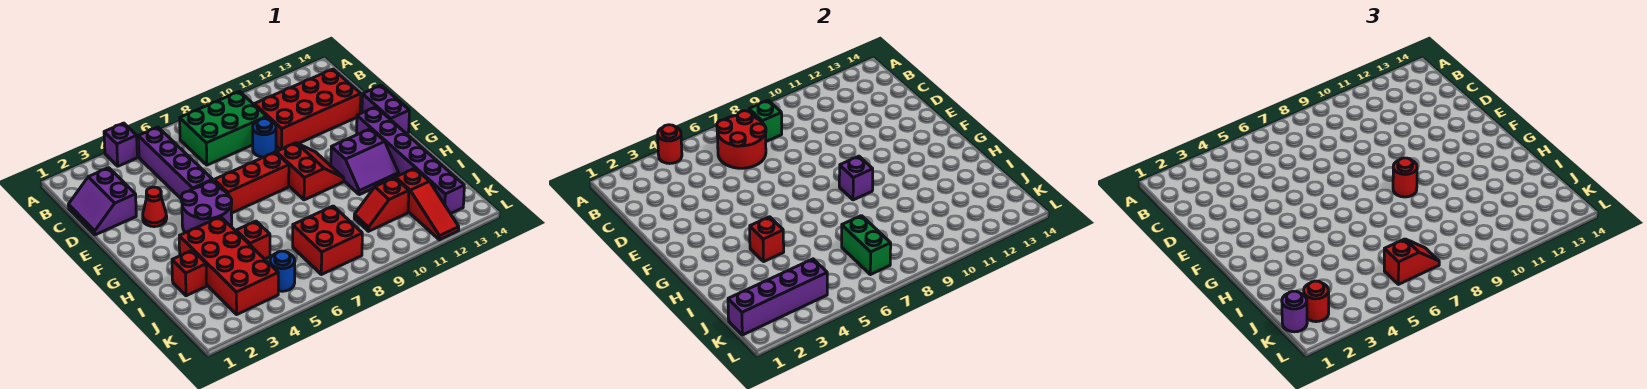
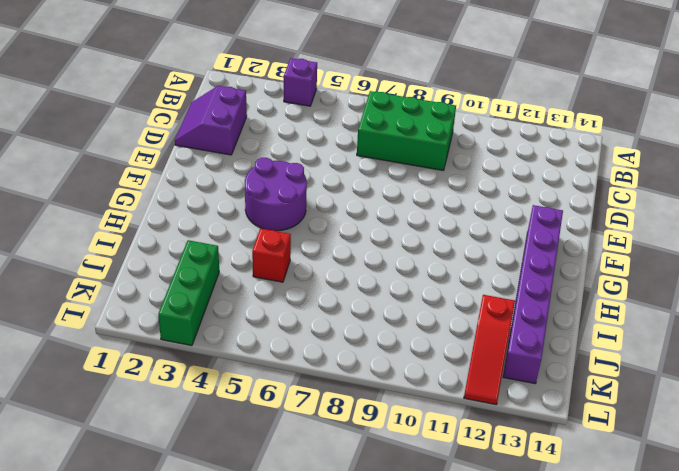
green brick J3:L3 level 1 -> red brick H3:K4 level 1
none -> purple brick B5:E5 level 1
none -> red brick C10:D13 level 1
none -> blue round brick D9 level 1
none -> red cone E3 level 1

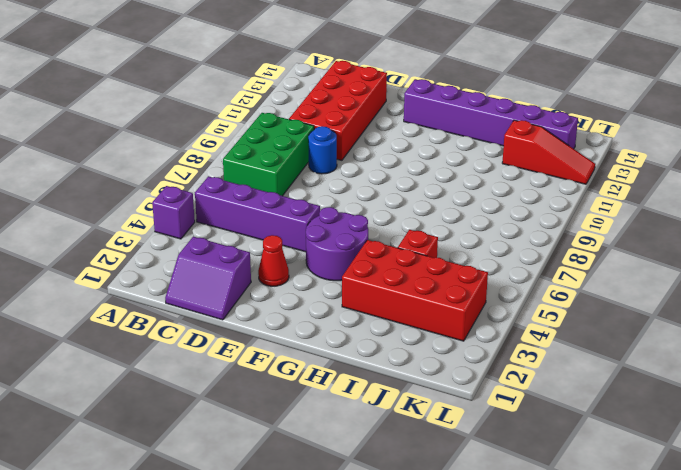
none -> purple brick E14:F14 level 1
none -> red brick F6:F8 level 1
none -> red slope F9:G10 level 1 top 9
none -> purple slope G11:H12 level 1 top G

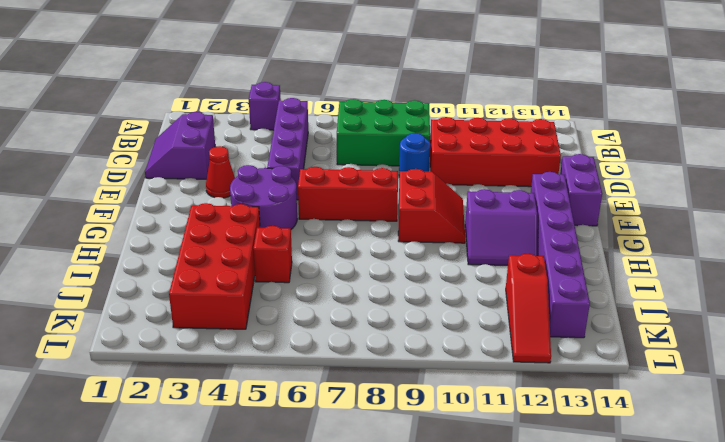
none -> red brick I2 level 1
none -> red brick J7:K8 level 1
none -> red slope J10:J11 level 1 top 11
none -> blue round brick K5 level 1

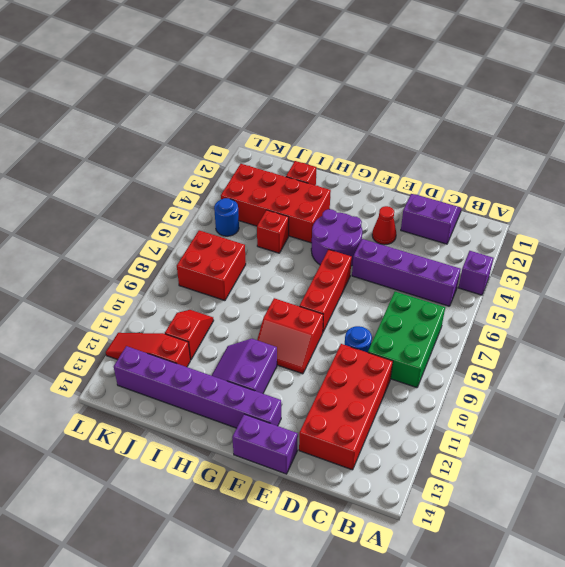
none -> red round brick A4 level 2
none -> red round brick B6:C7 level 2
none -> green brick B8 level 2
none -> purple brick G9 level 2

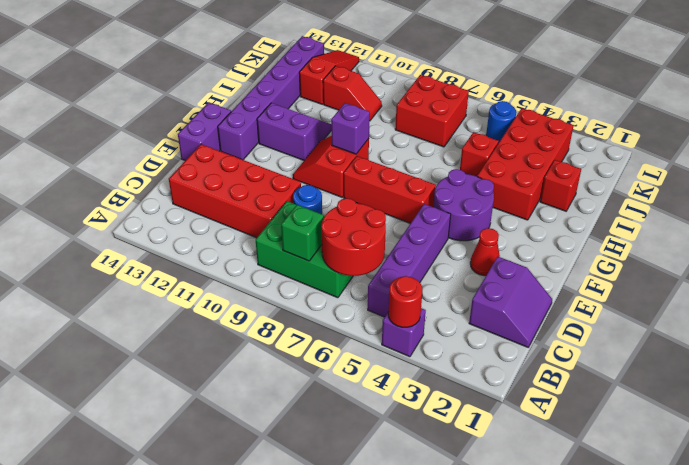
none -> red brick H4 level 2
none -> green brick J7:K7 level 2
none -> purple brick K1:K4 level 2
none -> red round brick G9 level 3

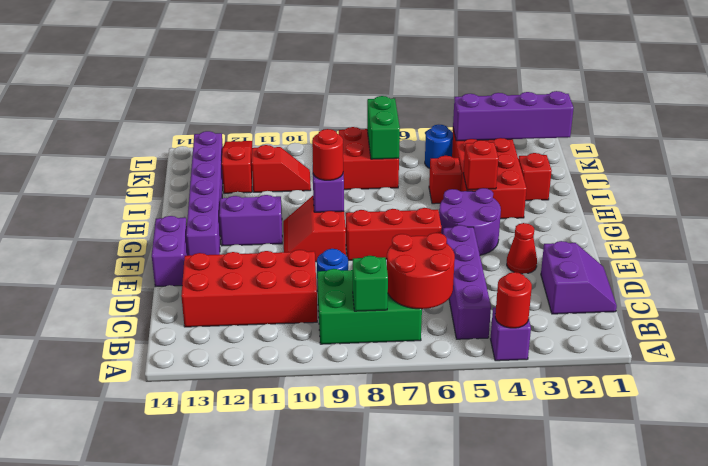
none -> purple round brick K1 level 3
none -> red round brick K2 level 3
none -> red slope K6:K7 level 3 top 6

